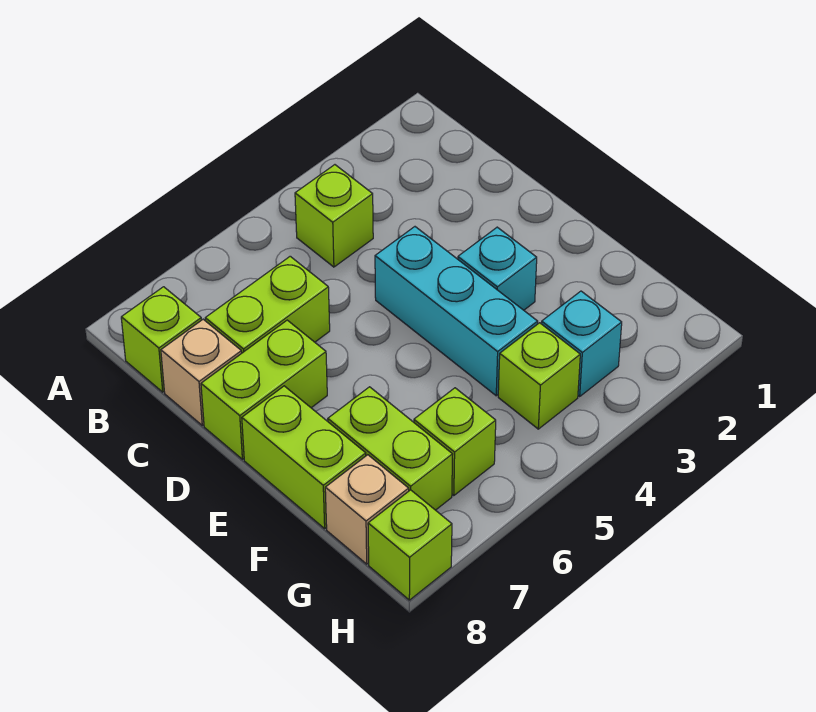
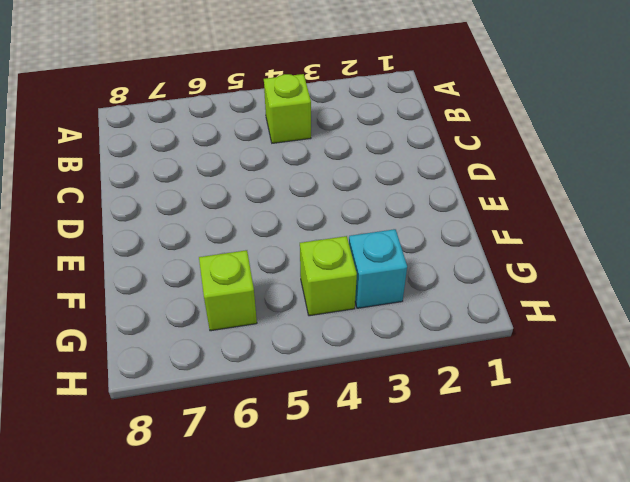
none -> lime brick B8 level 1
none -> lime brick C6:C7 level 1
none -> tan brick C8 level 1

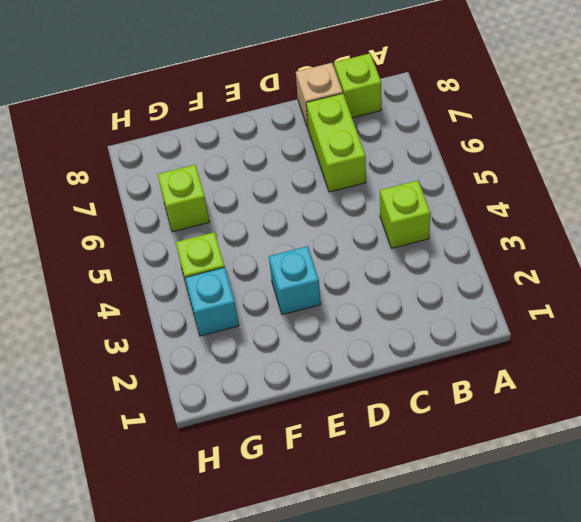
none -> cyan brick D4:F4 level 1
none -> lime brick D7:D8 level 1
none -> lime brick E8:F8 level 1

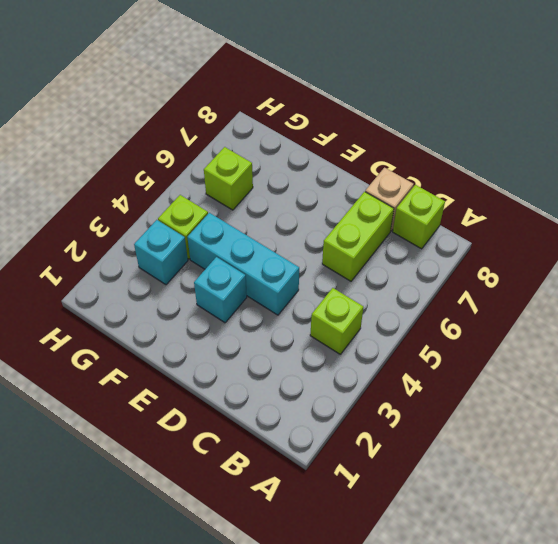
none -> lime brick D7:D8 level 1
none -> lime brick E8:F8 level 1
none -> lime brick F7:G7 level 1

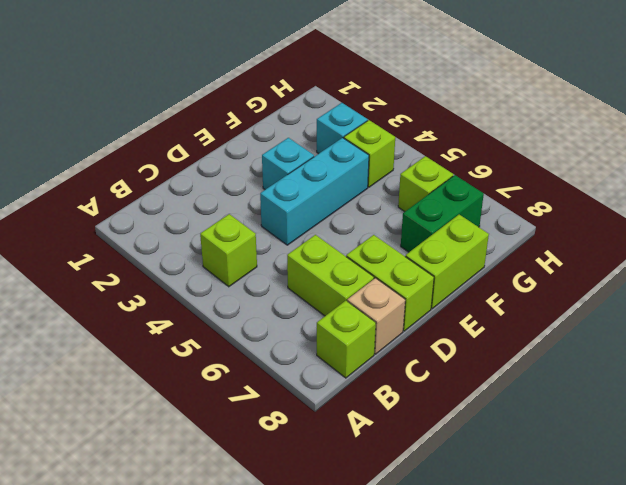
green brick F7:G7 level 1 -> lime brick F7:G7 level 1
none -> tan brick G8 level 1
none -> lime brick H8 level 1

